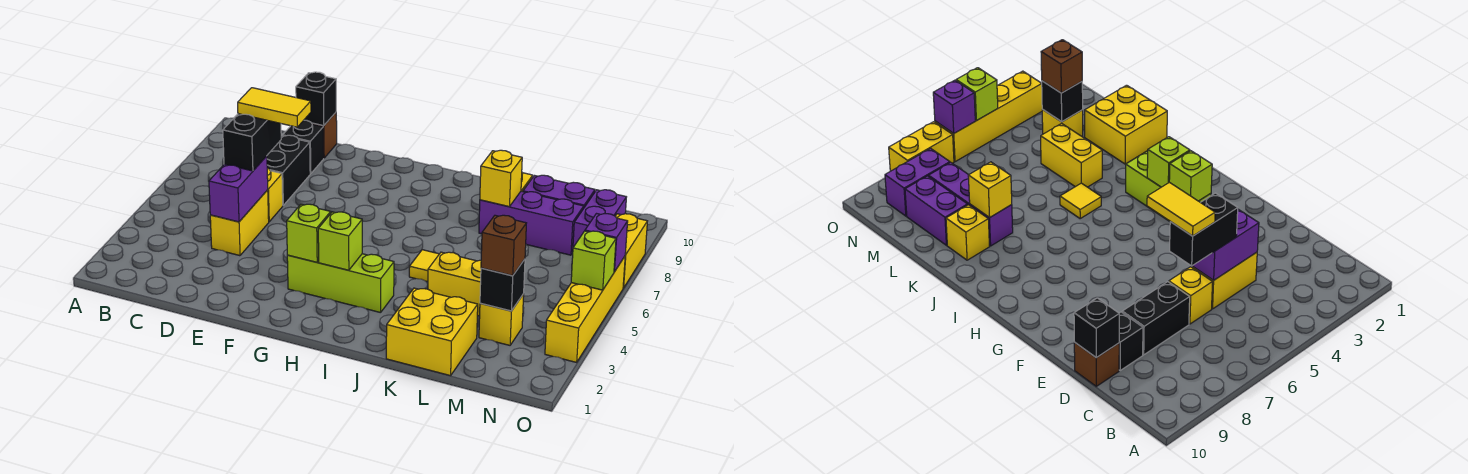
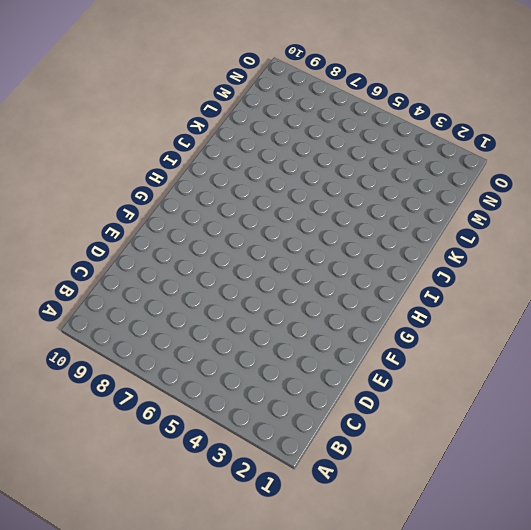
none -> yellow brick D4:D5 level 1
none -> yellow brick D6 level 1
none -> black brick D7:D8 level 1

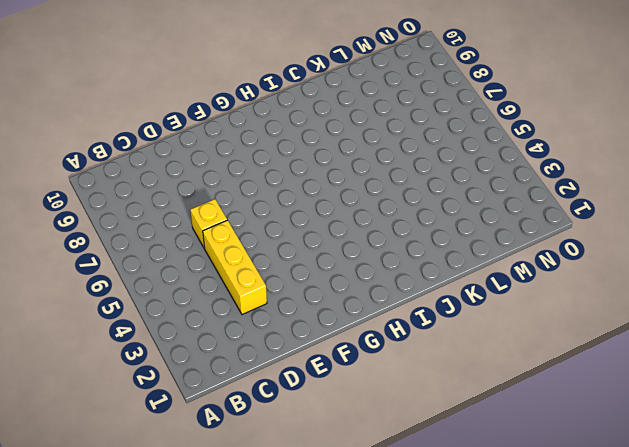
yellow brick D3:D5 level 1 -> yellow brick D4:D5 level 1
none -> black brick D7:D8 level 1
none -> black brick D9 level 1
none -> brown brick D10 level 1

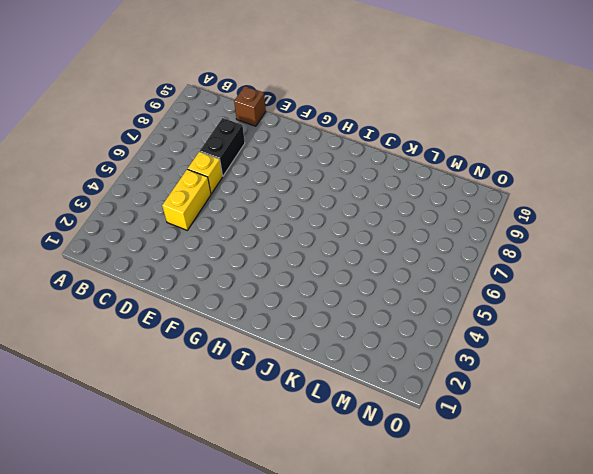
none -> black brick D9 level 1
none -> lime brick G3:I3 level 1
none -> yellow tile J5 level 1

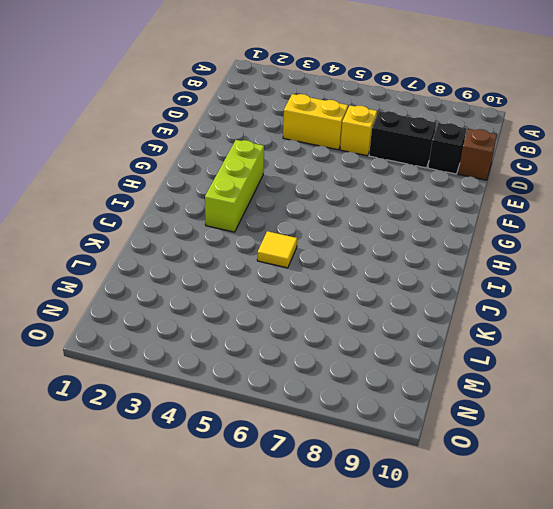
none -> yellow brick K1:L2 level 1
none -> yellow brick K4:L4 level 1
none -> purple brick K8:M8 level 1

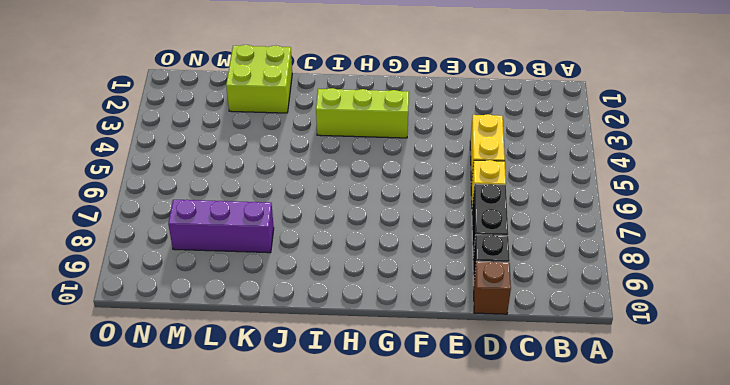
lime brick K1:L2 level 1 -> yellow brick K1:L2 level 1
none -> yellow tile J5 level 1
none -> yellow brick K4:L4 level 1
none -> yellow brick K9 level 1

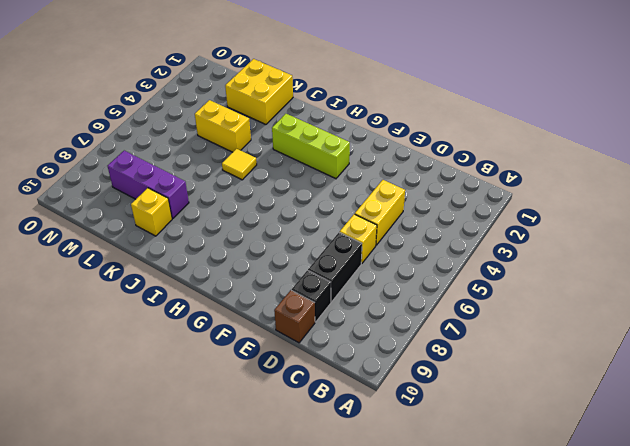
none -> purple brick L9:M9 level 1
none -> yellow brick M3 level 1
none -> purple brick N8:N9 level 1

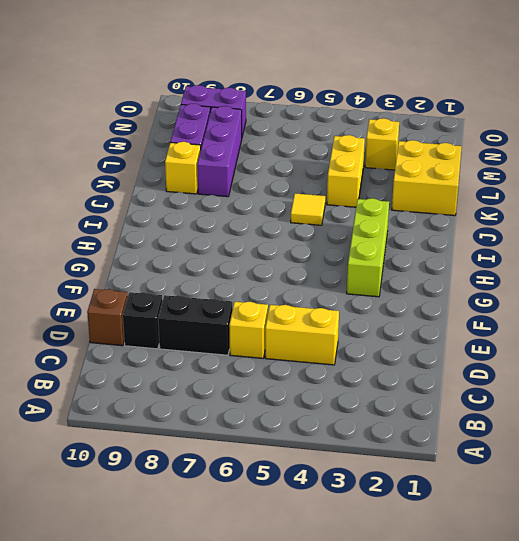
none -> yellow brick O3:O6 level 1
none -> yellow brick O7:O8 level 1
none -> purple brick D4:D5 level 2

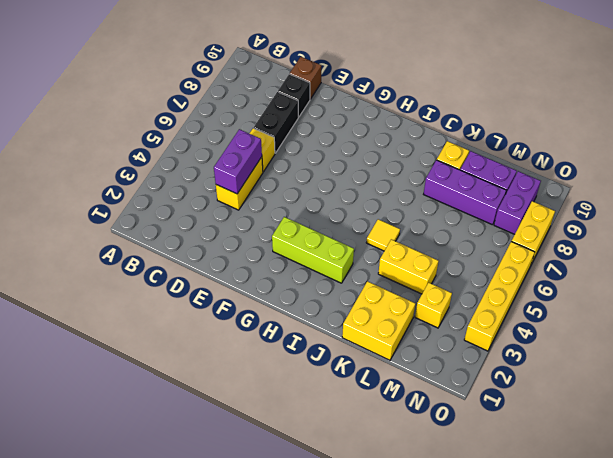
none -> black brick D10 level 2
none -> lime brick G3 level 2
none -> lime brick H3 level 2

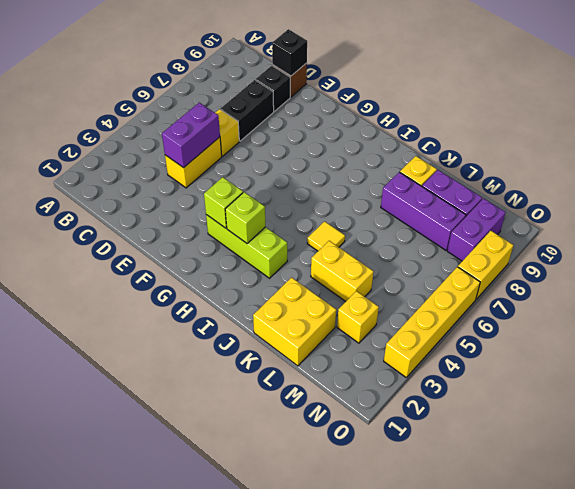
none -> yellow brick K8 level 2
none -> black brick M3 level 2
none -> lime brick O5 level 2

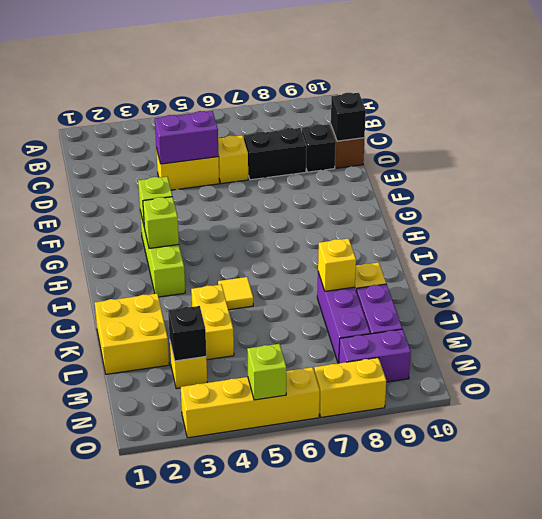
none -> purple brick O6 level 2
none -> black brick D5:D6 level 3
none -> brown brick M3 level 3

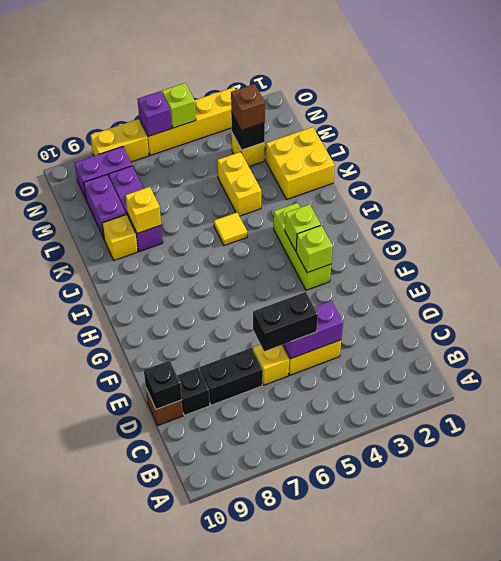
none -> yellow tile D6:E6 level 4

